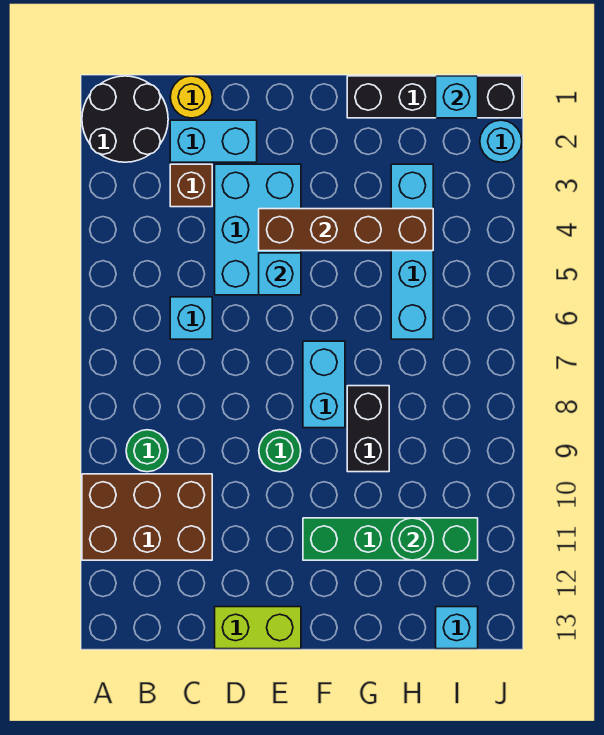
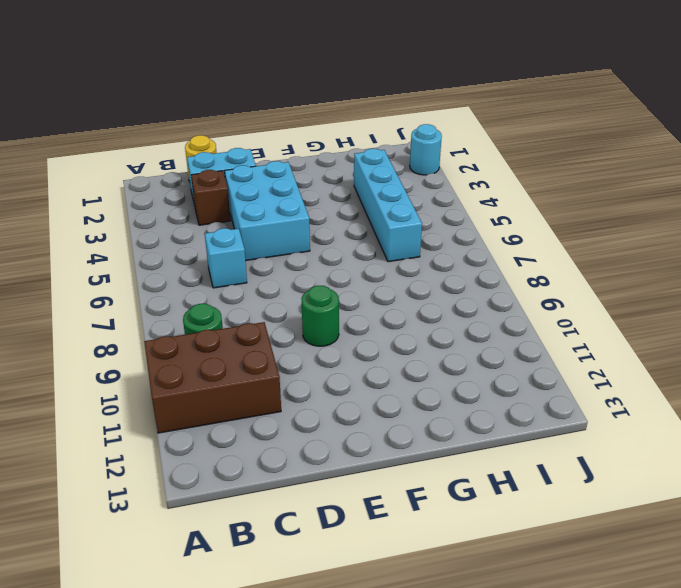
none -> black round brick A1:B2 level 1
none -> lime brick D13:E13 level 1
none -> cyan brick F7:F8 level 1

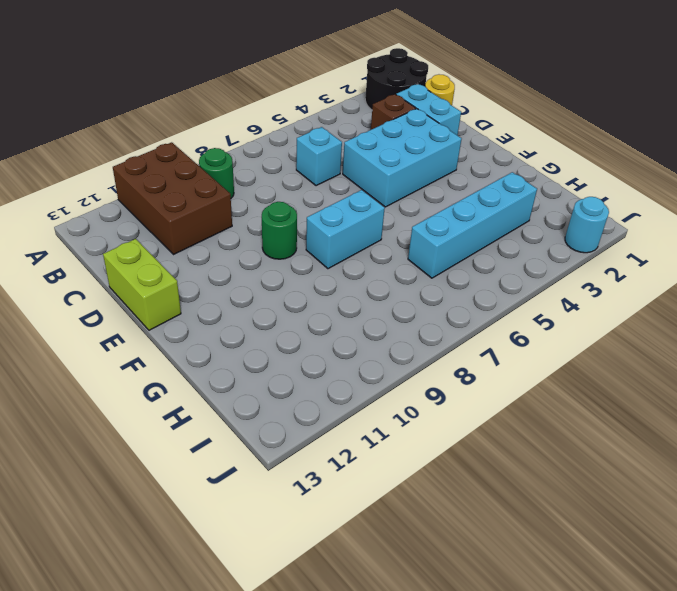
none -> green brick F11:I11 level 1
none -> black brick G1:J1 level 1
none -> black brick G8:G9 level 1

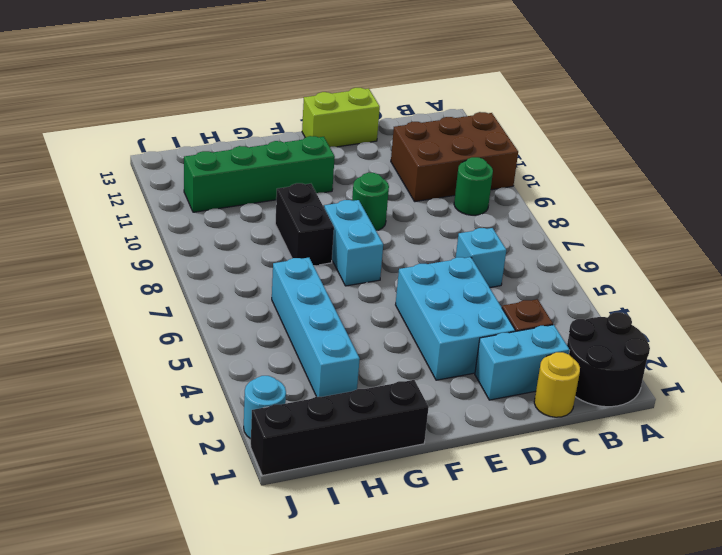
none -> cyan brick I13 level 1
none -> brown brick E4:H4 level 2
none -> cyan brick E5 level 2

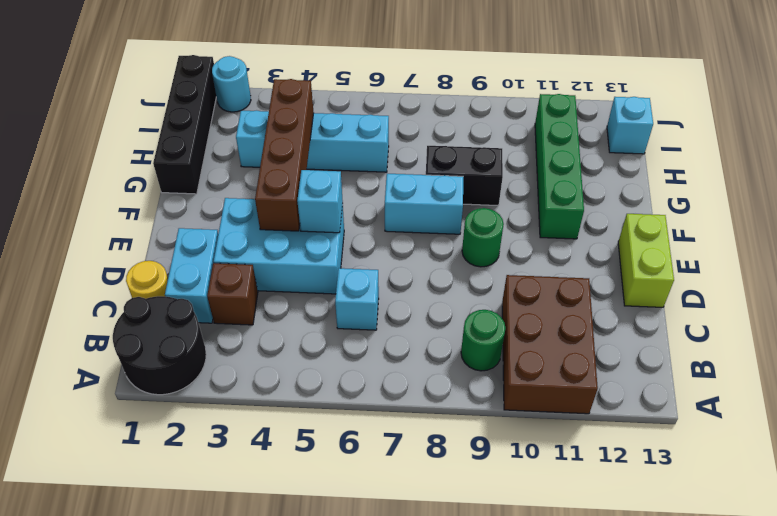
none -> green round brick H11 level 2
none -> cyan brick I1 level 2

